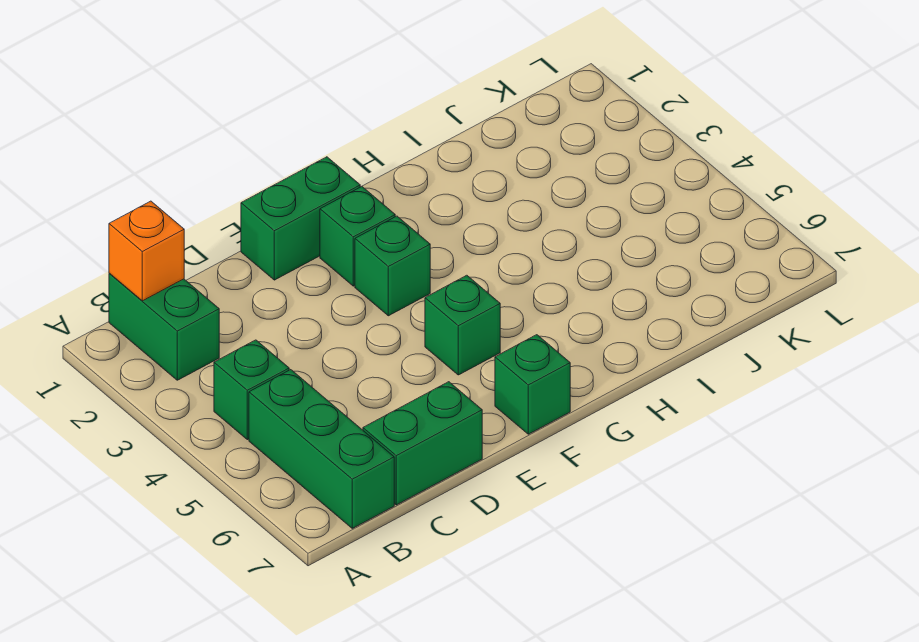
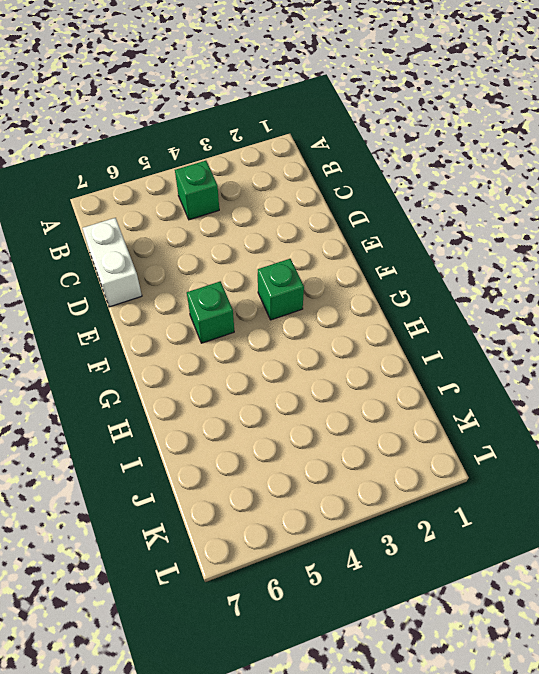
white brick C7:D7 level 1 -> green brick C7:D7 level 1
none -> green brick B1:B2 level 1
none -> green brick B5:B7 level 1

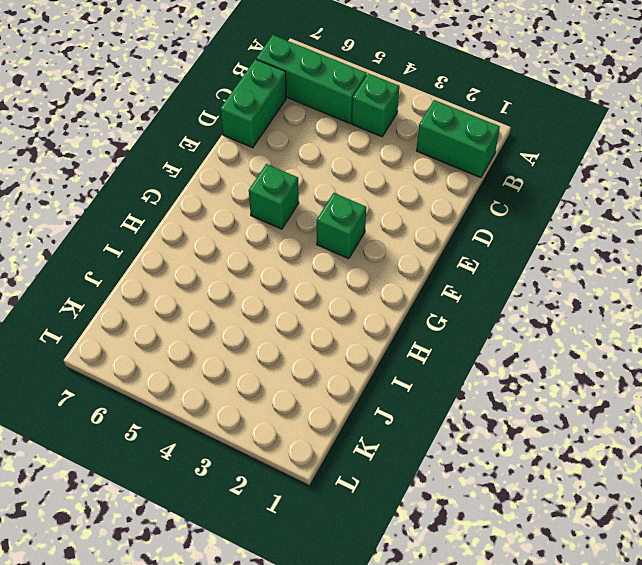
none -> green brick E1:F1 level 1
none -> green brick F2 level 1

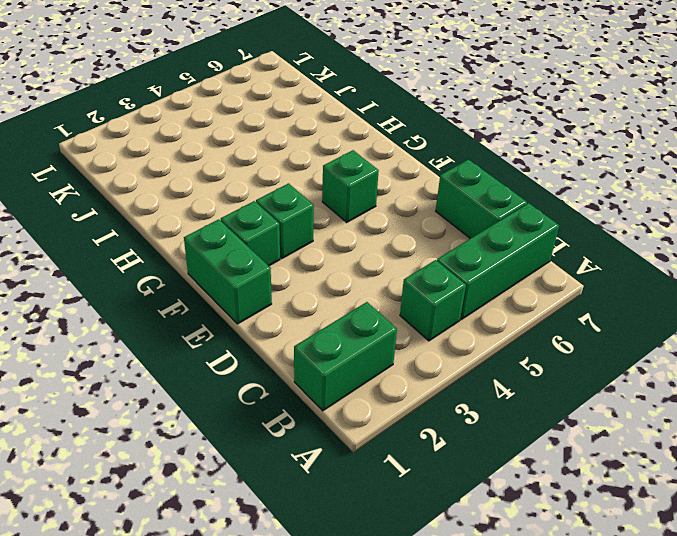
none -> green brick F7 level 1
none -> orange brick B1 level 2

